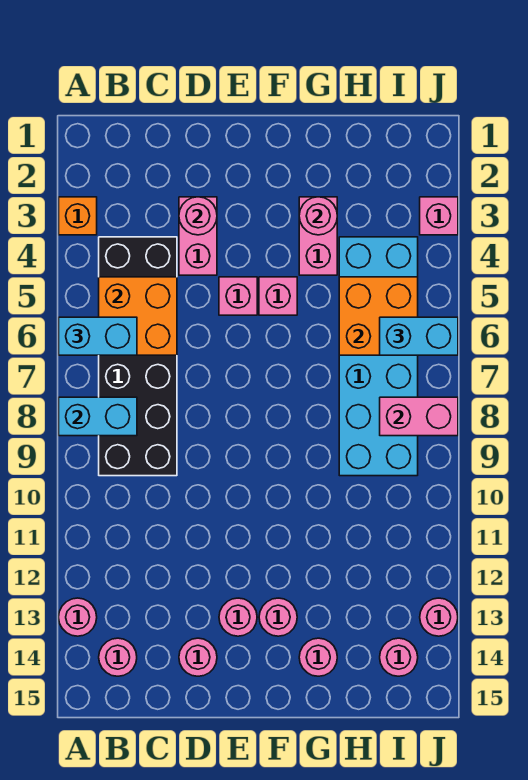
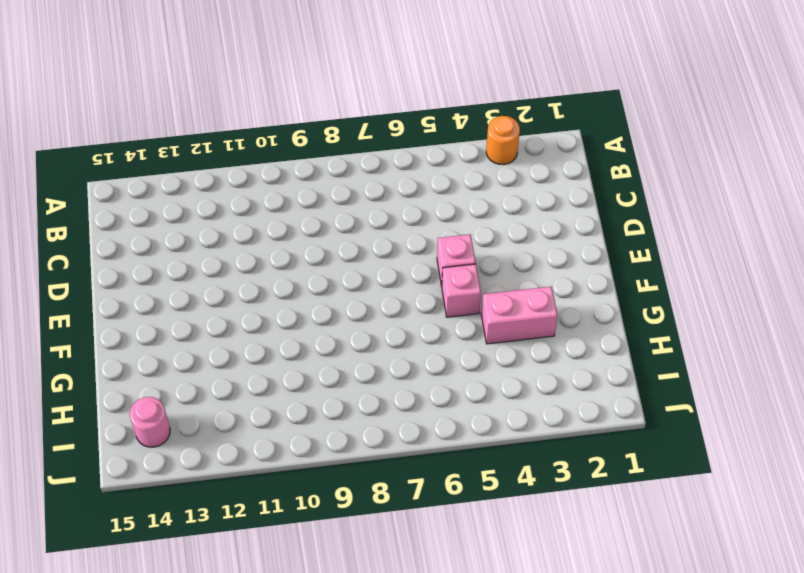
orange round brick A3 level 1 -> orange brick A3 level 1
none -> pink round brick A13 level 1
none -> black brick B4:C9 level 1
none -> pink round brick B14 level 1

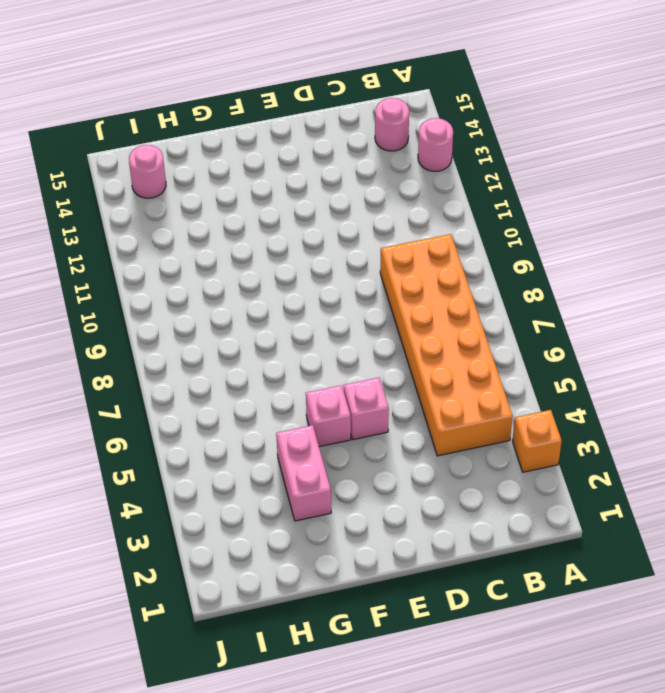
orange brick B4:C9 level 1 -> black brick B4:C9 level 1
none -> pink brick D3:D4 level 1
none -> pink round brick D14 level 1
none -> pink round brick E13 level 1

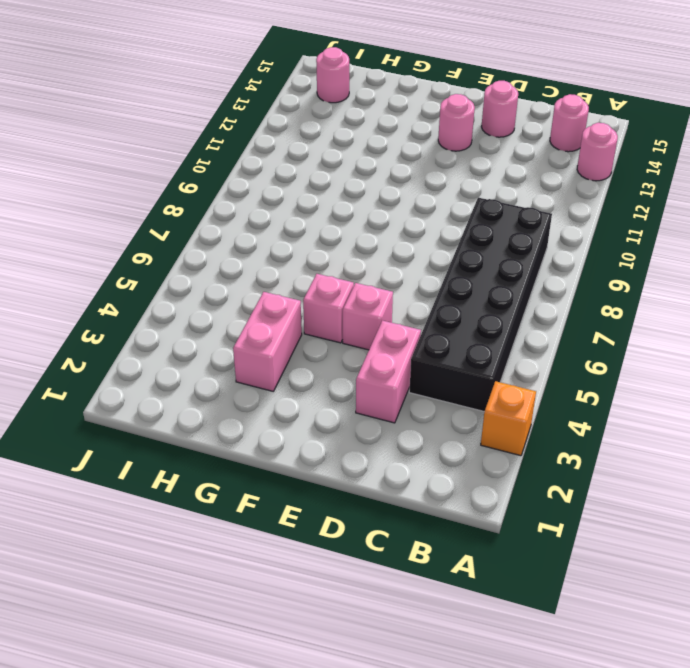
none -> pink round brick F13 level 1
none -> pink round brick G14 level 1
none -> cyan brick H4:I9 level 1

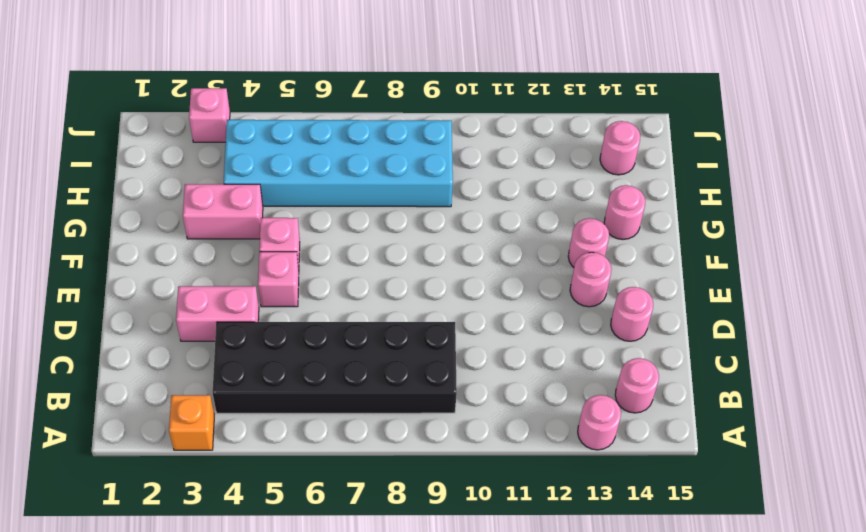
none -> pink round brick J13 level 1
none -> cyan brick A8:B8 level 2
none -> orange brick B5:C6 level 2

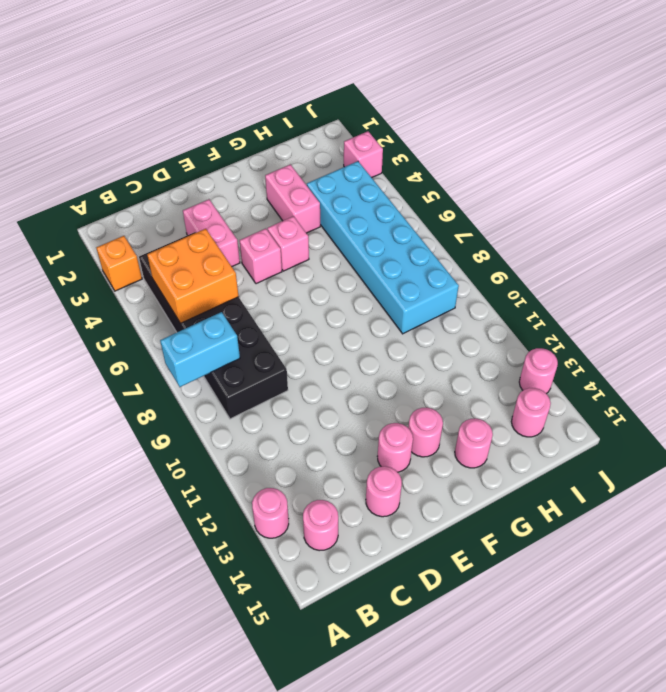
none -> pink round brick D3 level 2
none -> pink round brick G3 level 2
none -> orange brick H5:I6 level 2

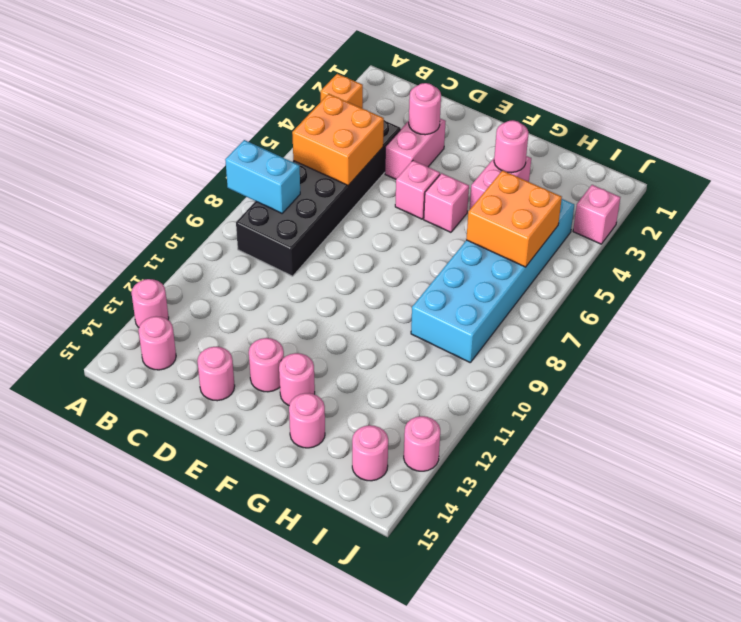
none -> pink brick I8:J8 level 2
none -> cyan brick A6:B6 level 3
none -> cyan brick I6:J6 level 3

